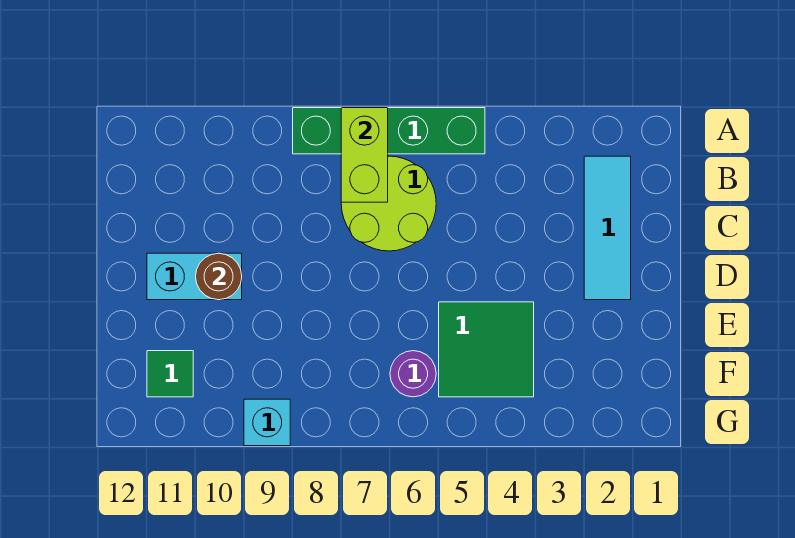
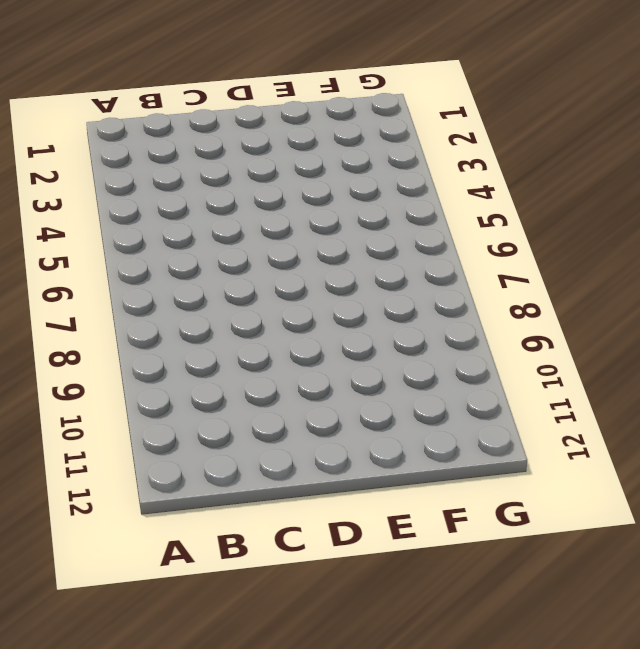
none -> green brick A5:A8 level 1
none -> cyan tile B2:D2 level 1

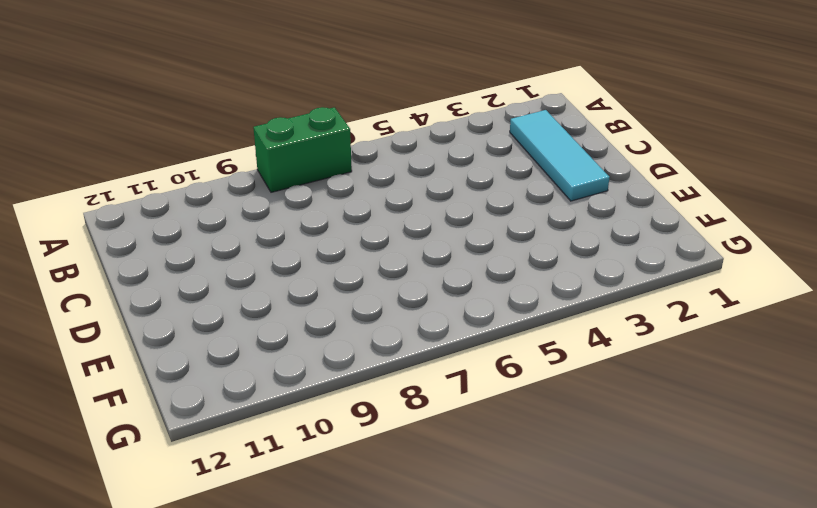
green brick A7:A8 level 1 -> green brick A5:A8 level 1
none -> lime round brick B6:C7 level 1
none -> cyan brick D10:D11 level 1

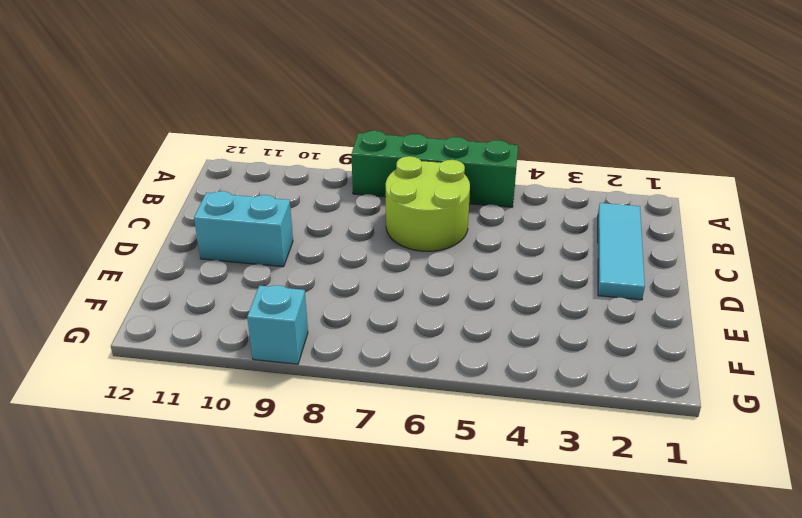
none -> green tile E4:F5 level 1
none -> purple round brick F6 level 1

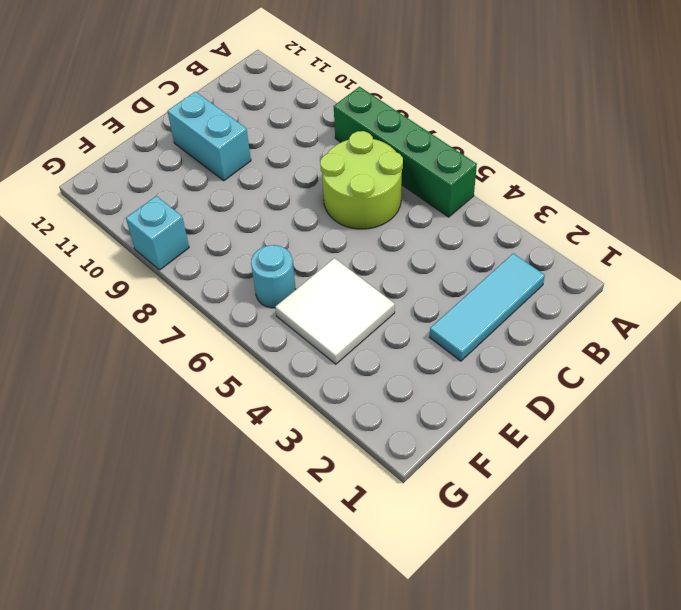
white tile E4:F5 level 1 -> green tile E4:F5 level 1
cyan round brick F6 level 1 -> purple round brick F6 level 1
none -> green tile F11 level 1
none -> lime brick A7:B7 level 2

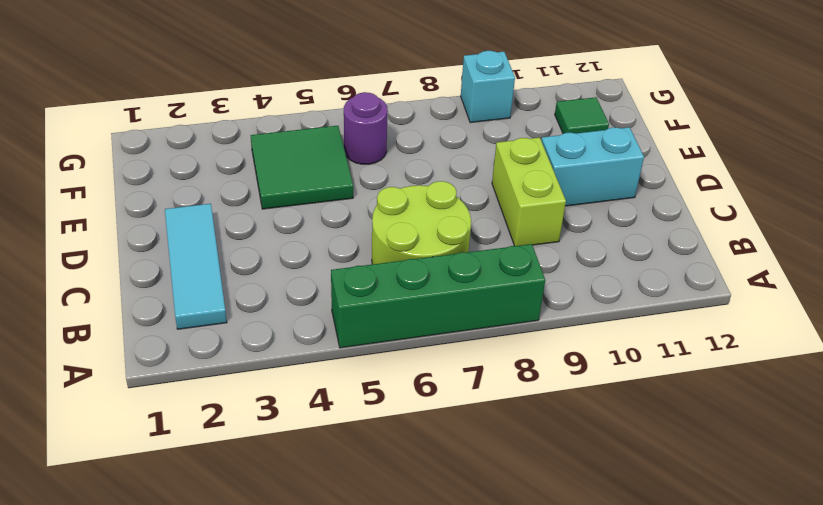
lime brick C9:D9 level 1 -> lime brick A7:B7 level 2
none -> brown round brick D10 level 2

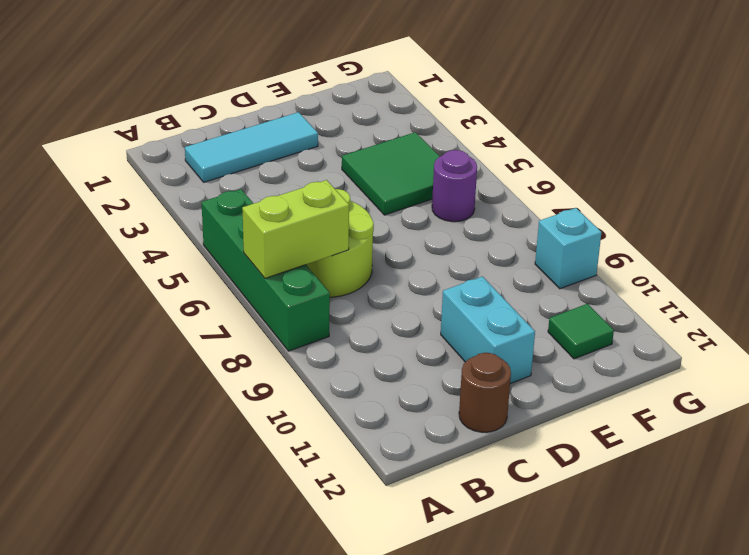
brown round brick C12 level 1 -> brown round brick D10 level 2

